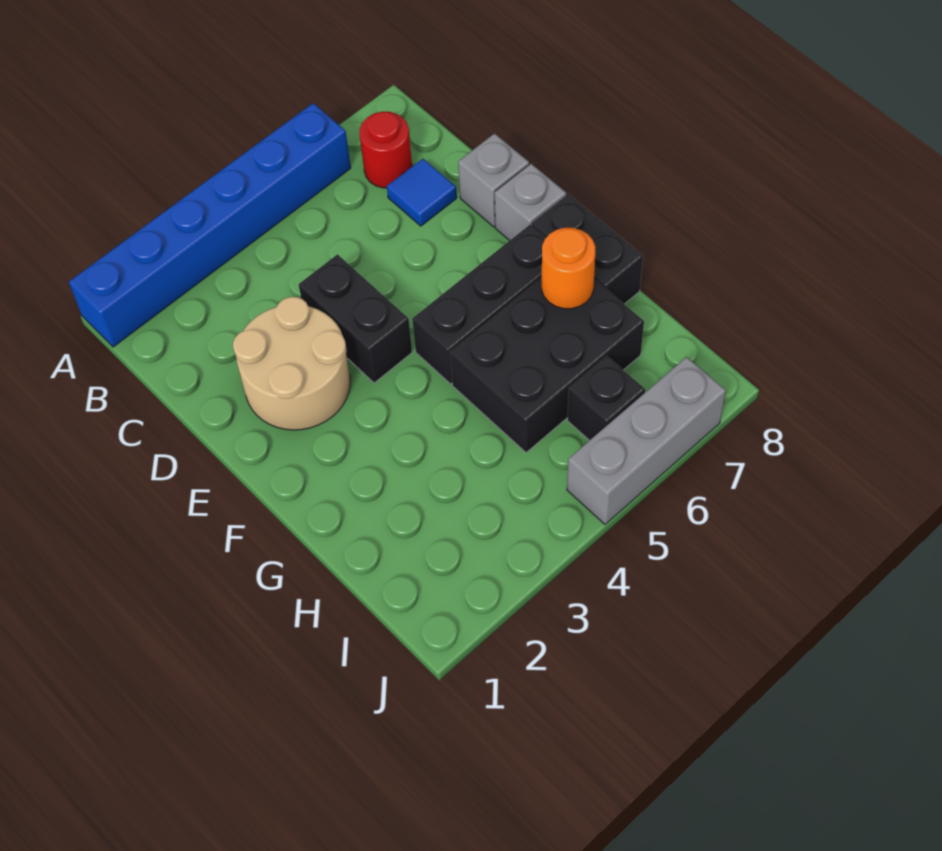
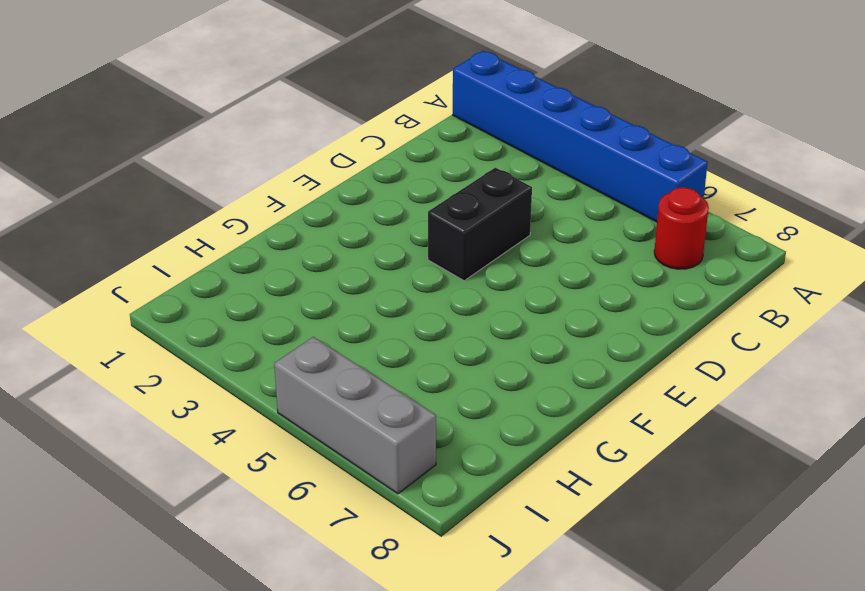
none -> blue tile C7 level 1
none -> tan round brick D2:E3 level 1
none -> grey brick D8 level 1

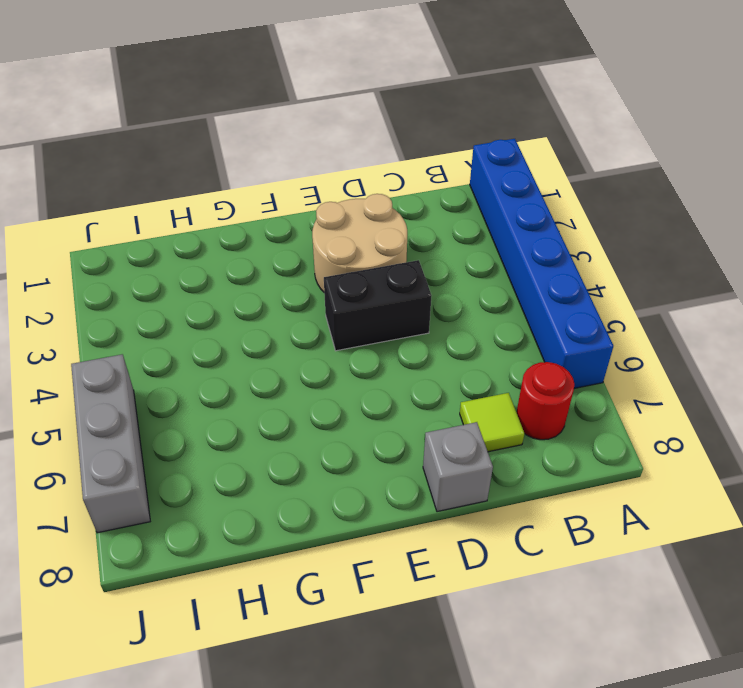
lime tile C7 level 1 -> blue tile C7 level 1
none -> grey brick E8 level 1
none -> black brick F5:F7 level 1
none -> black brick F8:G8 level 1

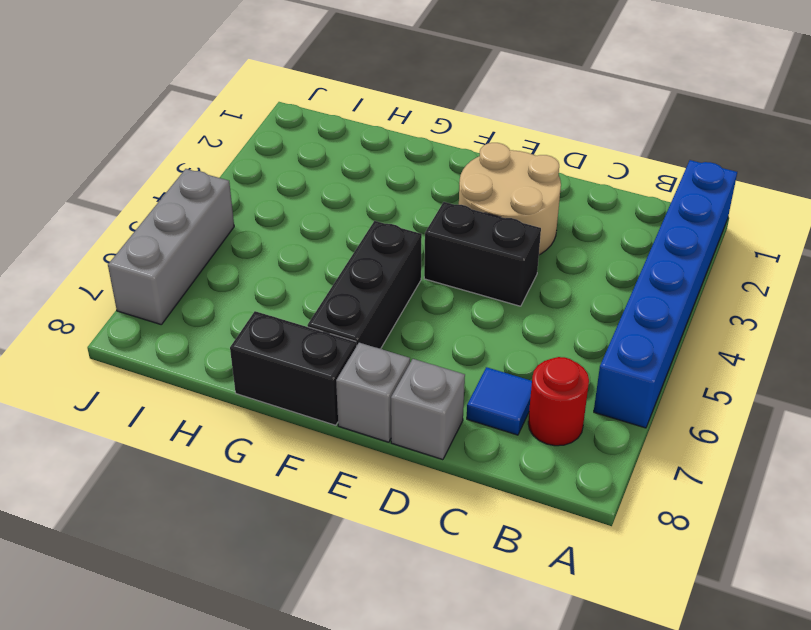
none -> black brick G5:H7 level 1
none -> black brick I6 level 1
none -> orange round brick G7 level 2

